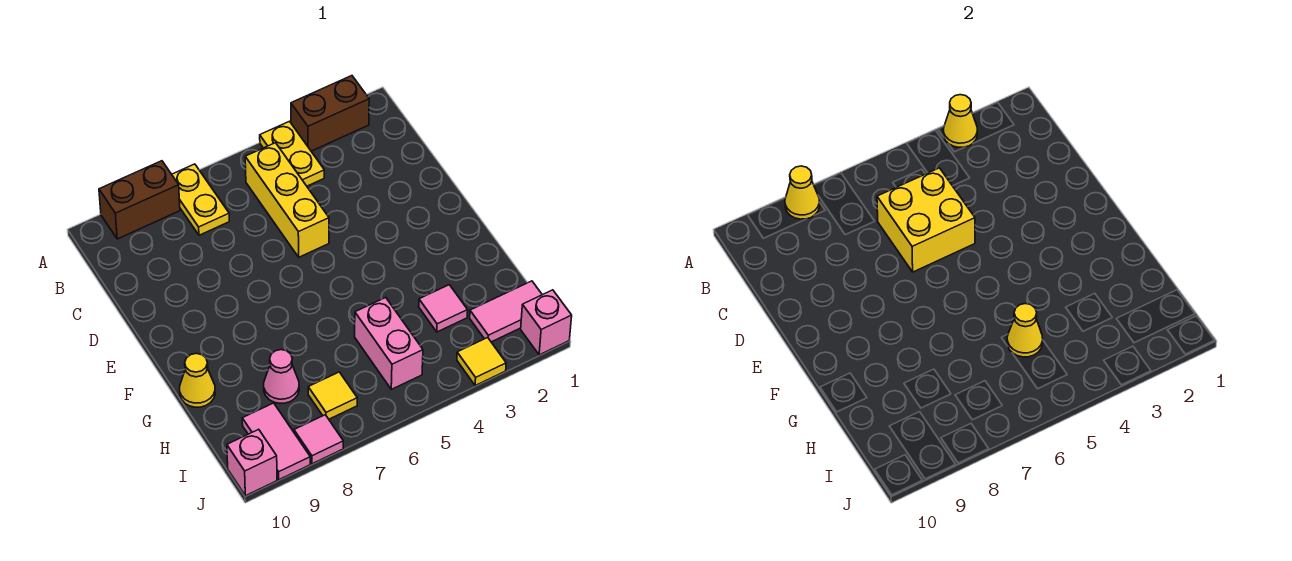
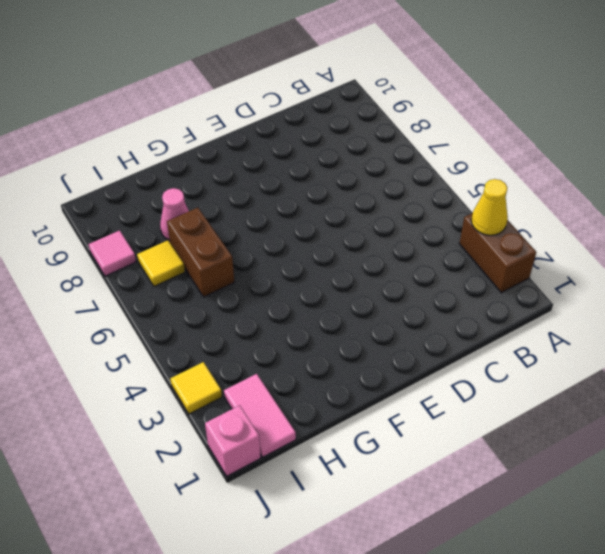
brown brick H6:H7 level 1 -> brown brick A8:A9 level 1
none -> yellow plate A4:B4 level 1
none -> yellow plate A7:B7 level 1
none -> yellow brick B5:D5 level 1

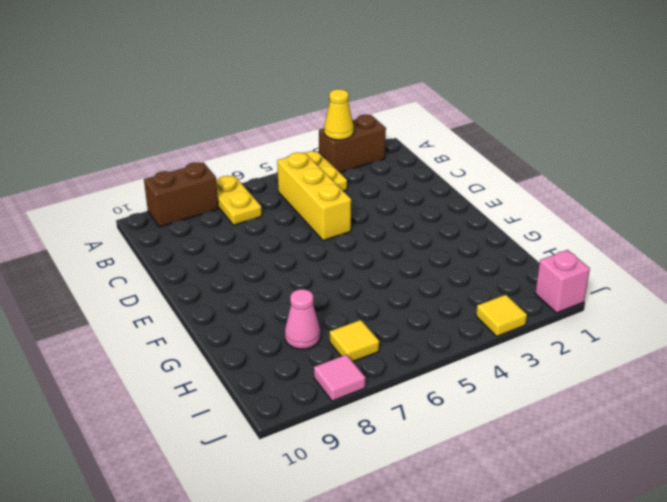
none -> yellow cone G10 level 1
none -> pink tile H3 level 1
none -> pink brick H5:I5 level 1

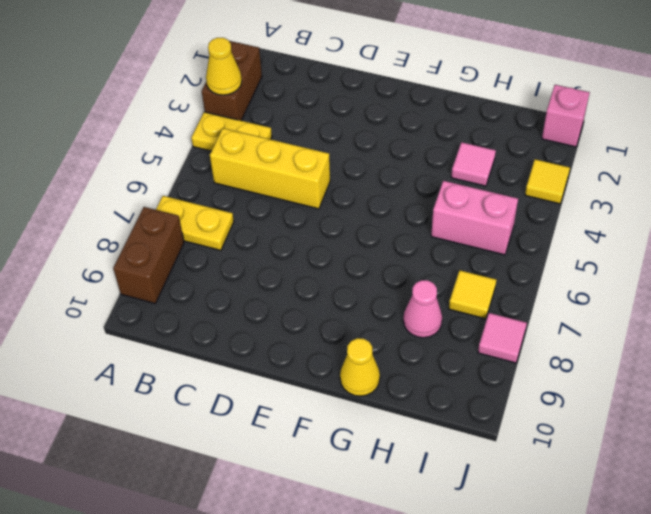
none -> pink tile I1:I2 level 1
none -> pink tile I9:J9 level 1
none -> pink brick J10 level 1

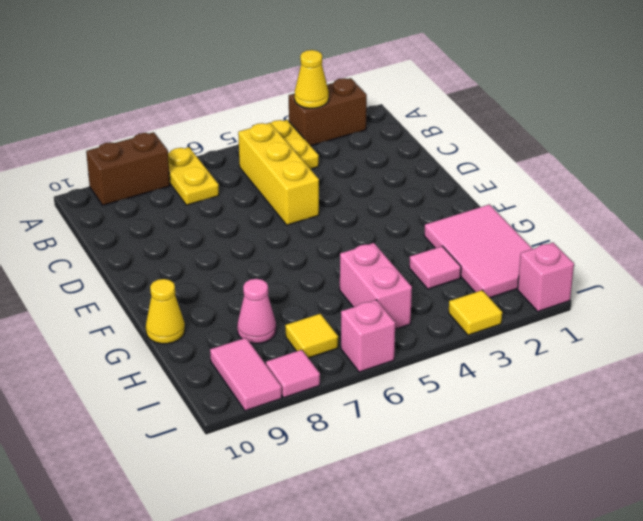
pink tile G1:I2 level 1 -> pink tile I1:I2 level 1
pink brick J6 level 1 -> pink brick J10 level 1
none -> yellow cone A8 level 2
none -> yellow brick C5:D6 level 2
none -> yellow cone H5 level 2

